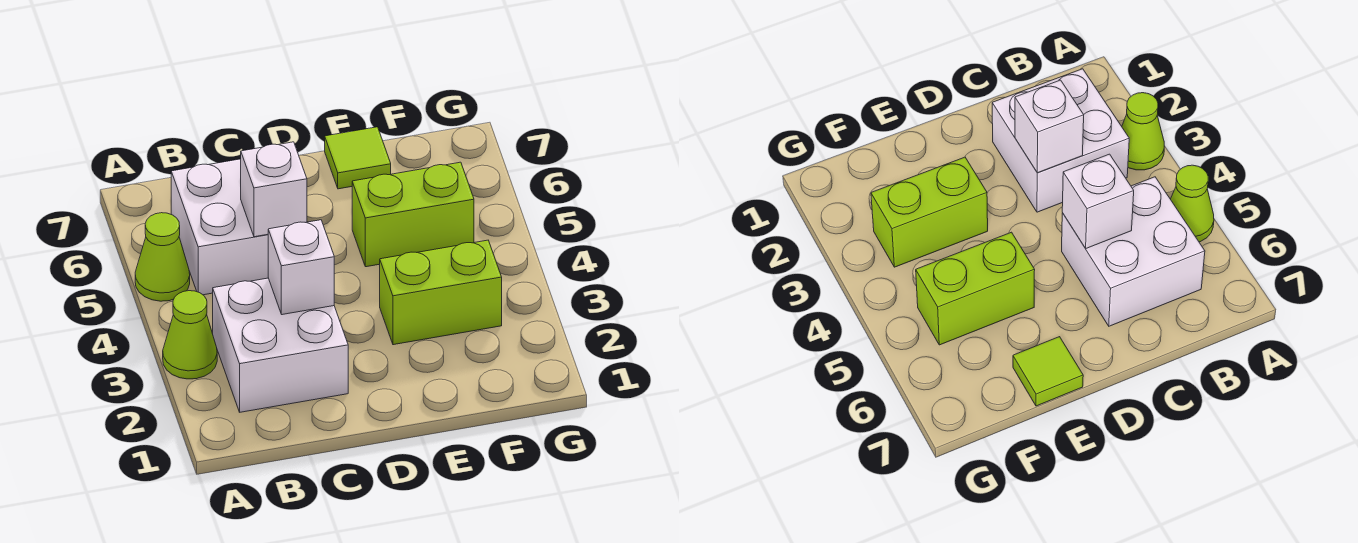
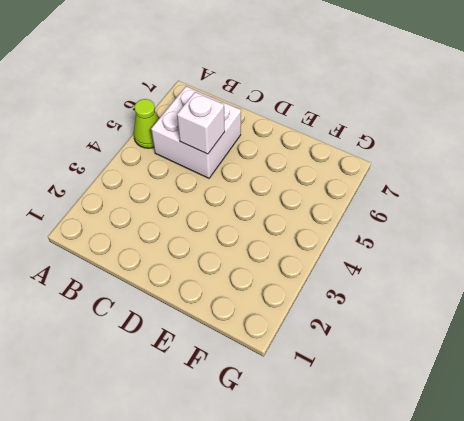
none -> lime cone A3 level 1
none -> white brick B2:C3 level 1

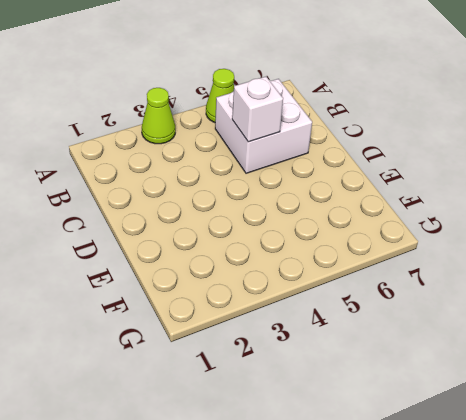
none -> white brick B2:C3 level 1
none -> lime brick E3:F3 level 1

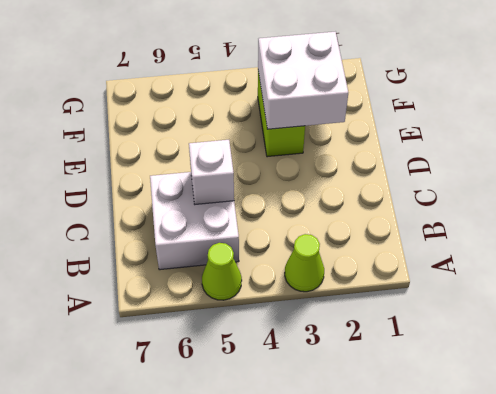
white brick E2:F3 level 2 -> white brick B2:C3 level 1
none -> lime brick E5:F5 level 1
none -> lime tile E7 level 1

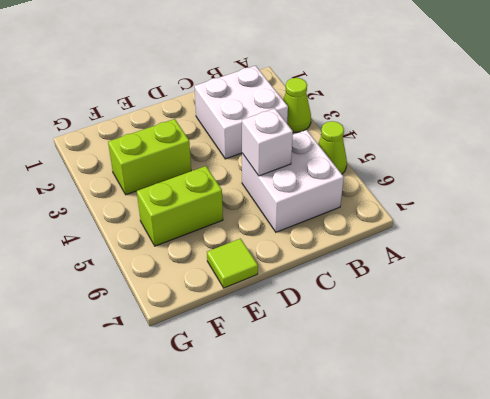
none -> white brick C3 level 2

